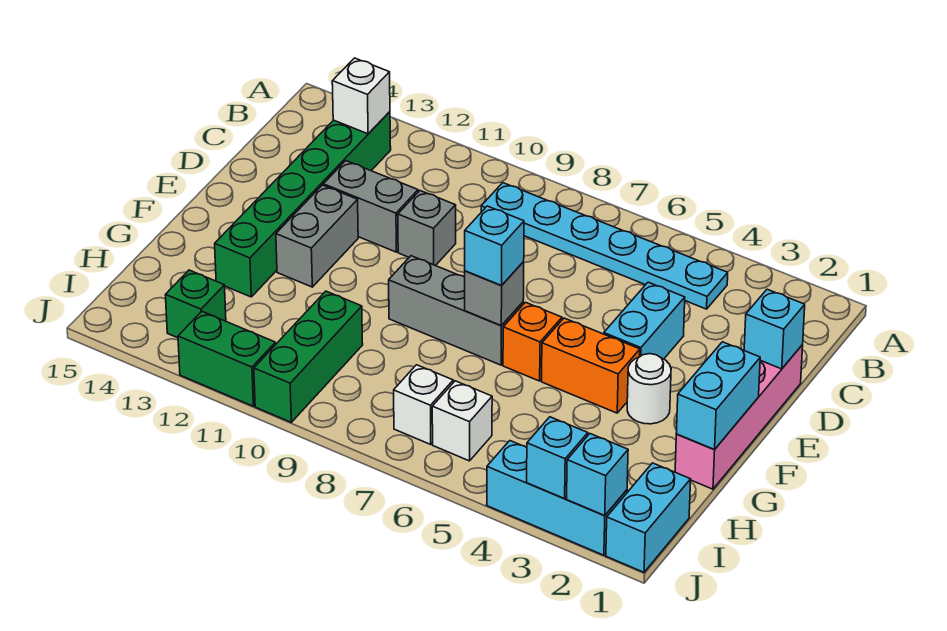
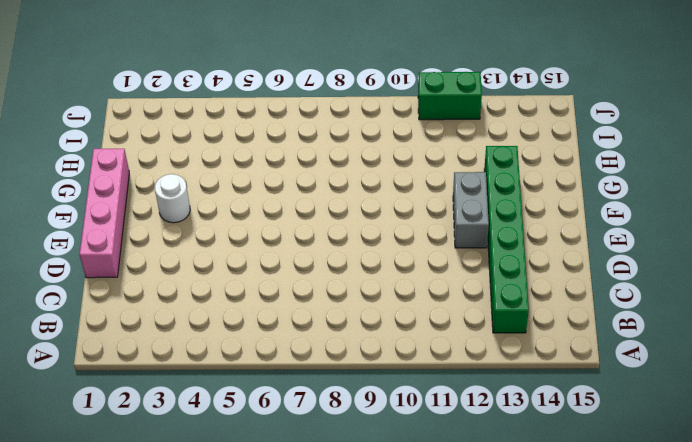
none -> cyan plate B4:B9 level 1
none -> cyan brick D4:E4 level 1
none -> grey brick D10 level 1

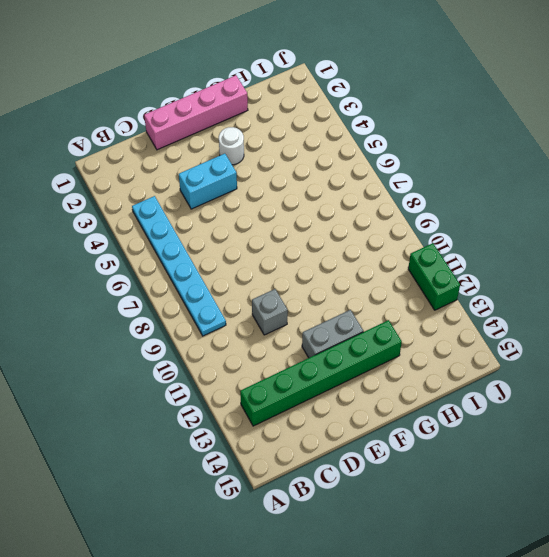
none -> grey brick D11:D12 level 1
none -> orange brick F4:F5 level 1
none -> orange brick F6 level 1

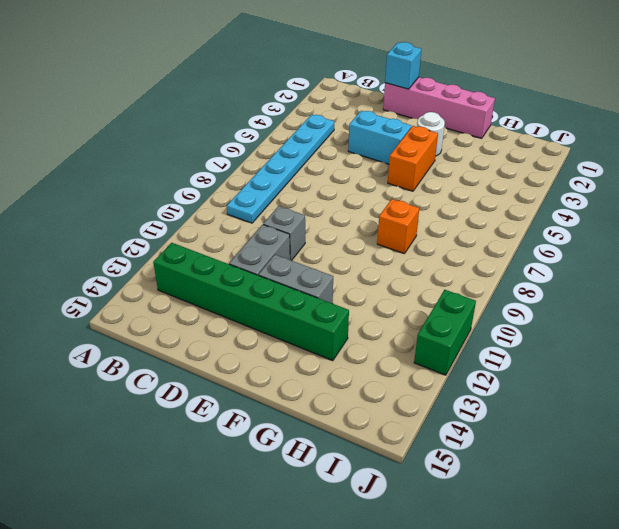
orange brick G8 level 1 -> orange brick F6 level 1
none -> grey brick F7:F9 level 1
none -> green brick H10:J10 level 1
none -> cyan brick I1:J1 level 1

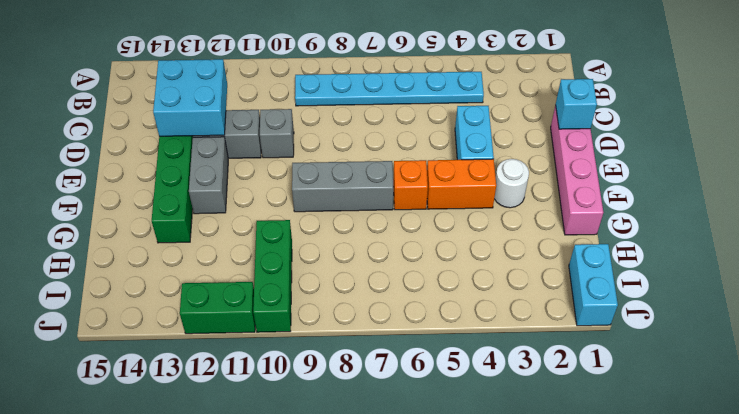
cyan brick C12:D13 level 2 -> none
none -> white brick I6 level 1
none -> white brick I7 level 1
none -> green brick I13 level 1

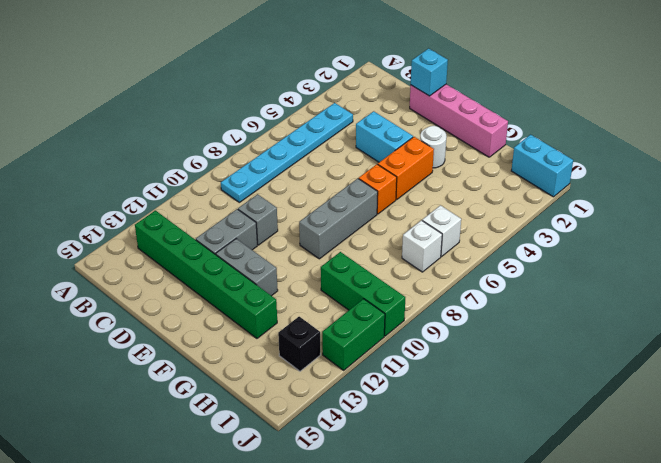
black brick I13 level 1 -> green brick I13 level 1
none -> cyan brick J2:J4 level 1
none -> white brick B13 level 2
none -> cyan brick F1:G1 level 2

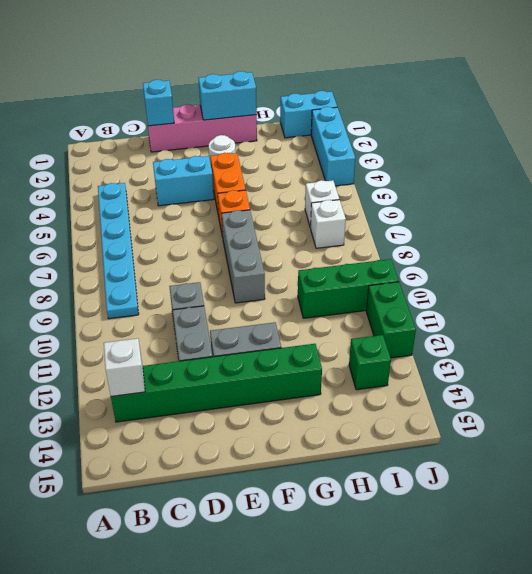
none -> grey brick F7 level 2
none -> cyan brick J2 level 2
none -> cyan brick J3 level 2

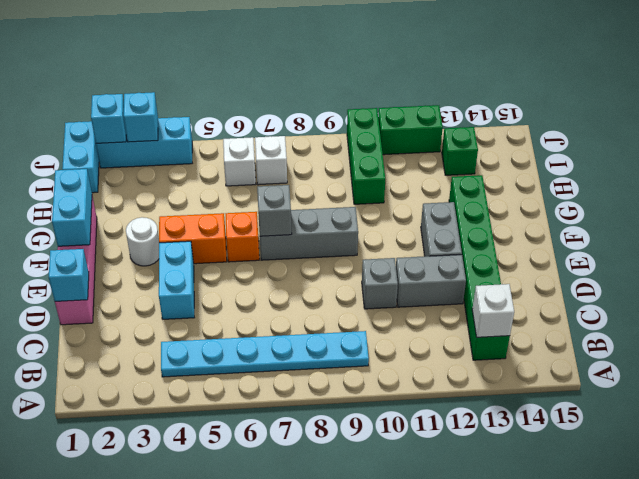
none -> cyan brick F7 level 3

